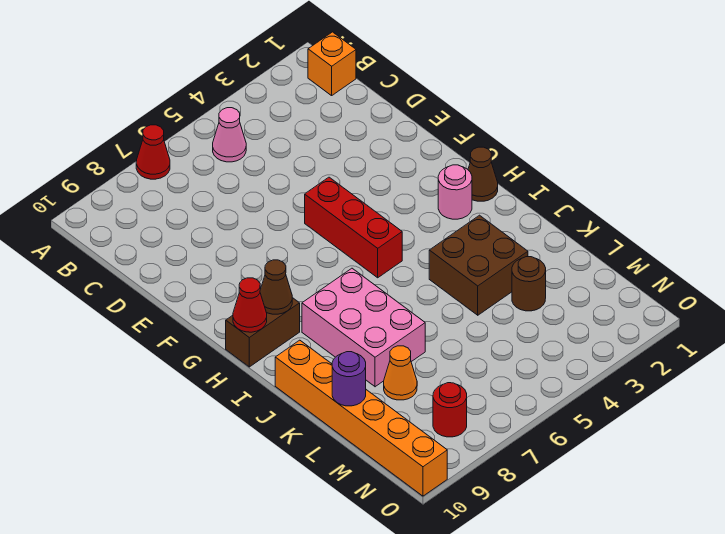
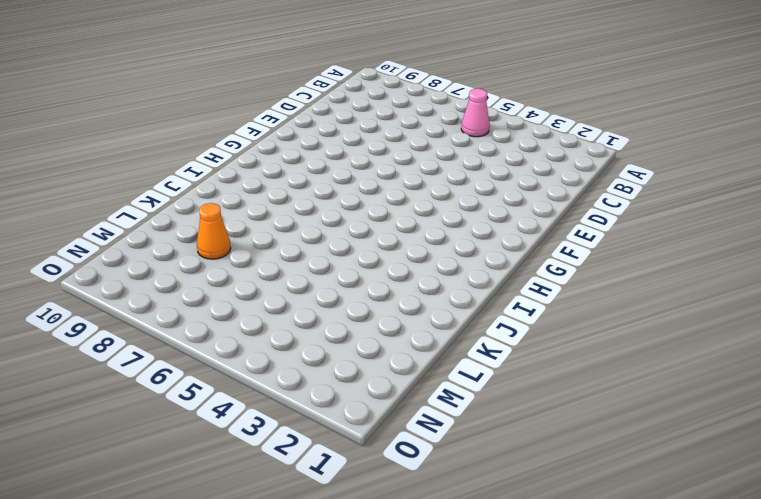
none -> red cone A7 level 1
none -> orange brick B1 level 1
none -> red brick F5:H5 level 1

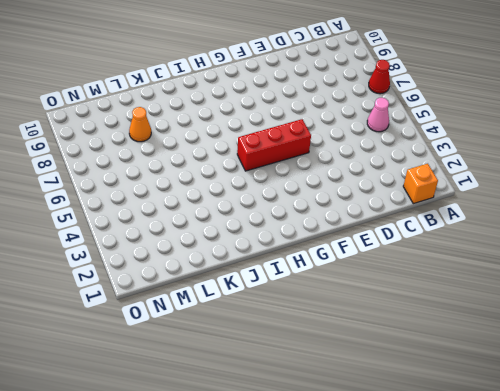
none -> brown cone H1 level 1
none -> pink round brick H2 level 1
none -> brown brick H9:H10 level 1

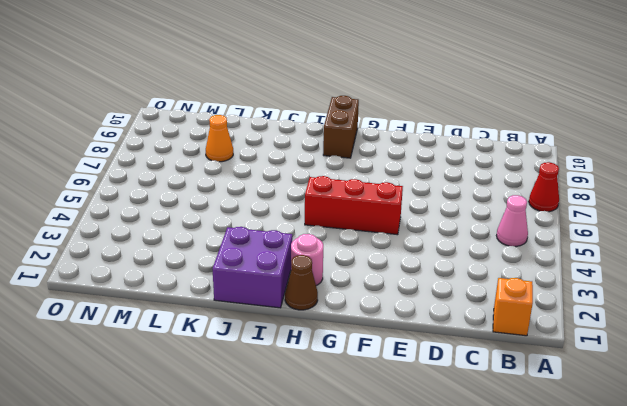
purple brick I1:J2 level 1 -> none
none -> pink brick I7:K8 level 1
none -> brown brick J3:K4 level 1
none -> orange brick J10:O10 level 1

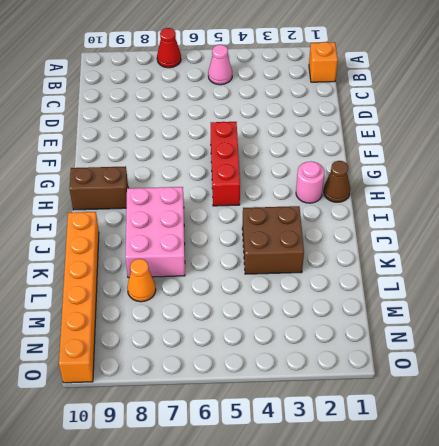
none -> brown round brick L3 level 1
none -> red round brick N8 level 1
none -> brown cone H9 level 2

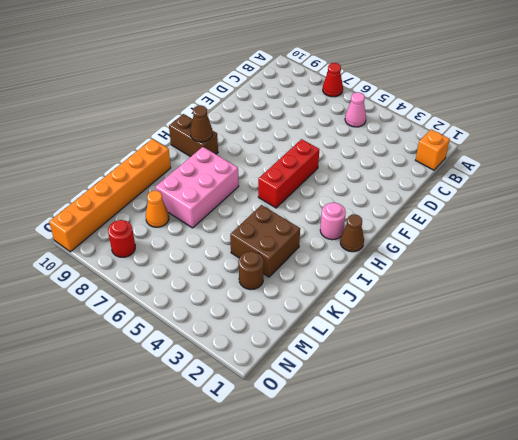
none -> red cone H10 level 2
none -> purple round brick L10 level 2

